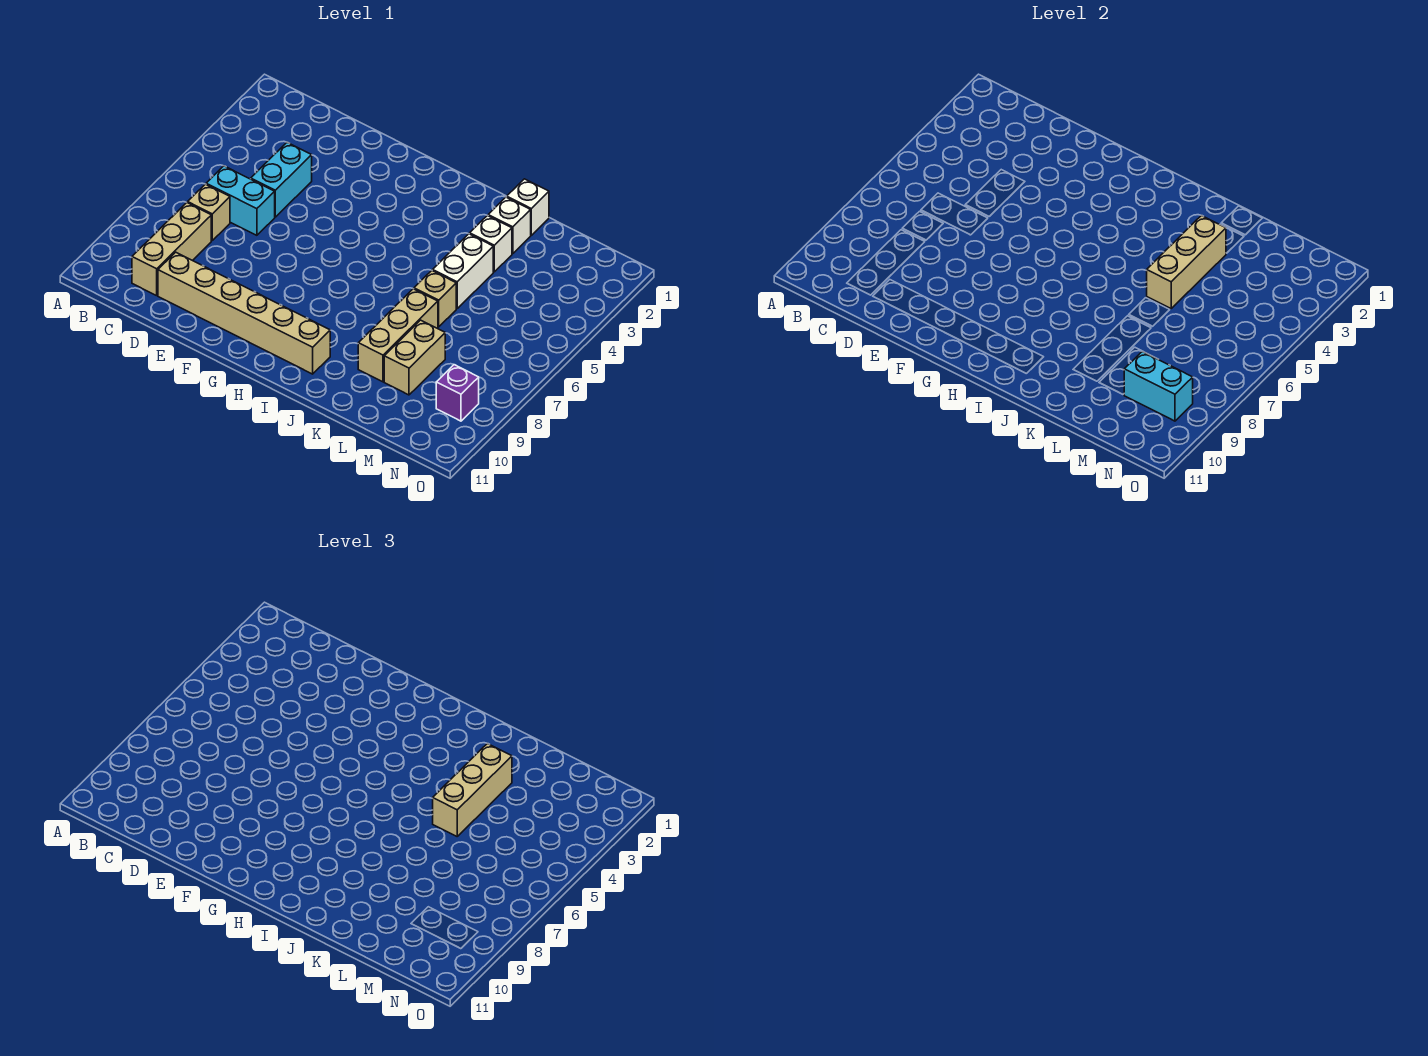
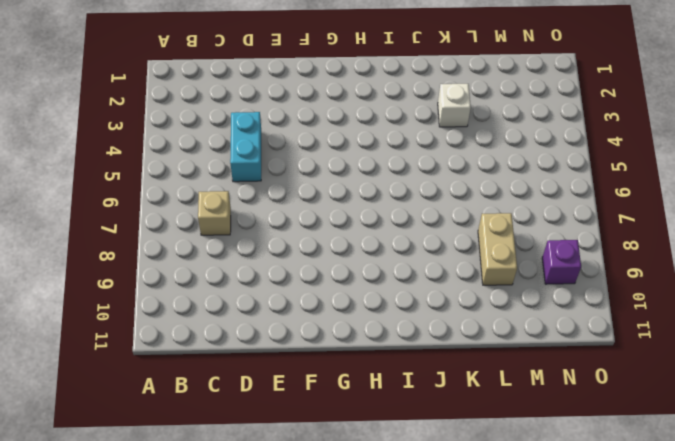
none -> cyan brick C6:D6 level 1
none -> tan brick C8:C10 level 1
none -> tan brick D10:I10 level 1

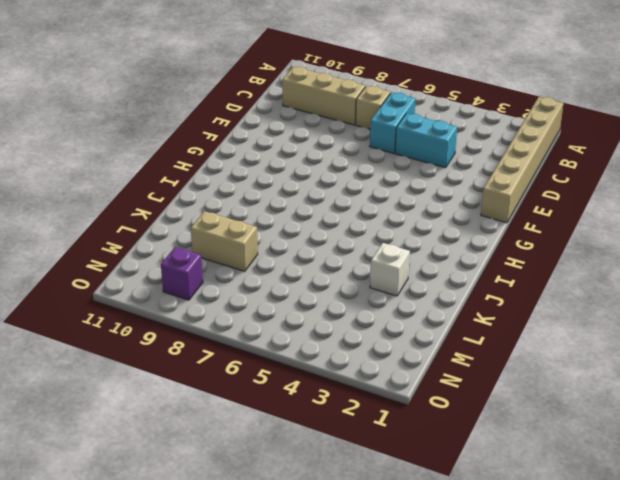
tan brick A1:F1 level 1 -> tan brick D10:I10 level 1
none -> white brick K1 level 1
none -> white brick K2 level 1
none -> white brick K4:K5 level 1

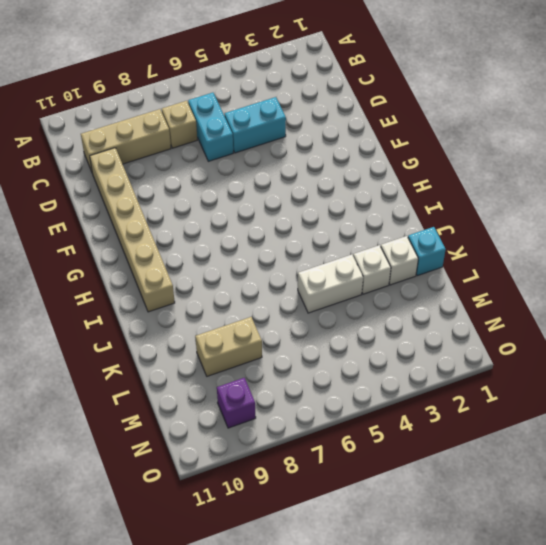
cyan brick K1 level 1 -> white brick K1 level 1
none -> tan brick K6 level 1
none -> tan brick K7:K9 level 1
none -> tan brick K3:K5 level 2

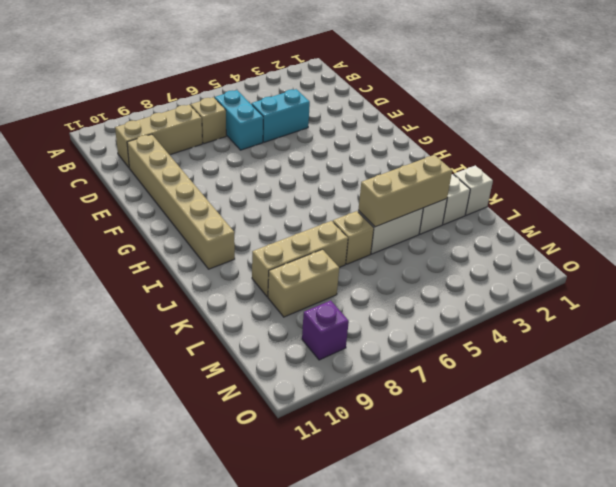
none -> cyan brick M9:N9 level 2
none -> tan brick K3:K5 level 3

